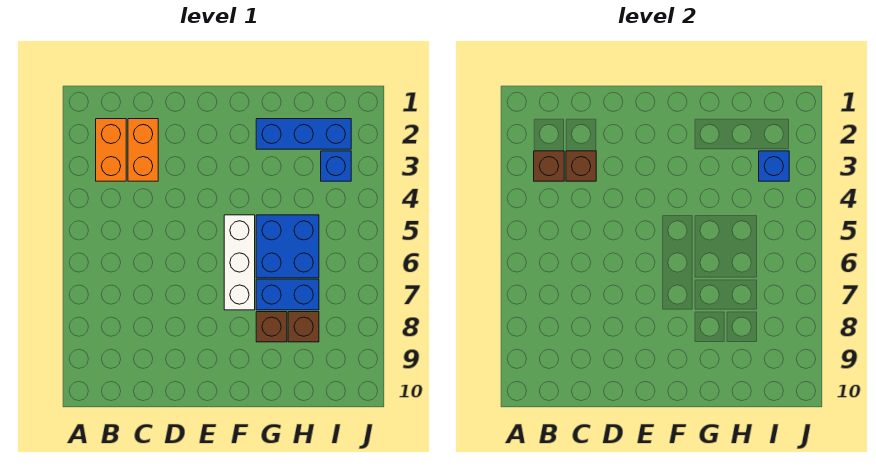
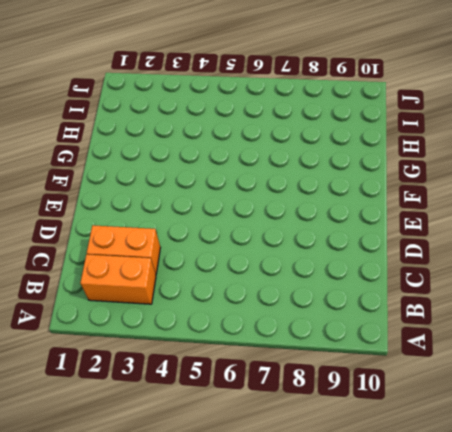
none -> white brick F5:F7 level 1
none -> blue brick G2:I2 level 1
none -> blue brick G5:H6 level 1

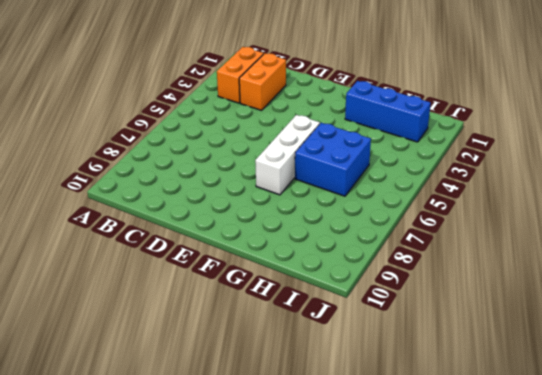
none -> blue brick G7:H7 level 1
none -> brown brick G8 level 1
none -> brown brick H8 level 1

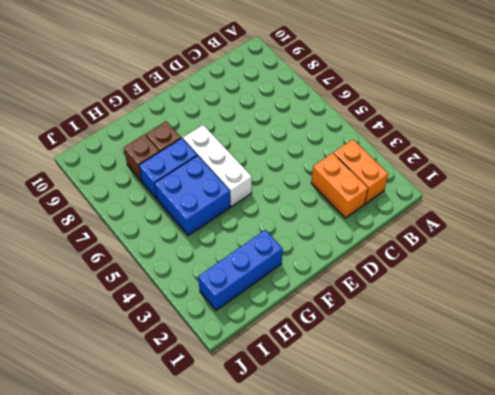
none -> blue brick I3 level 1
none -> brown brick B3 level 2
none -> brown brick C3 level 2

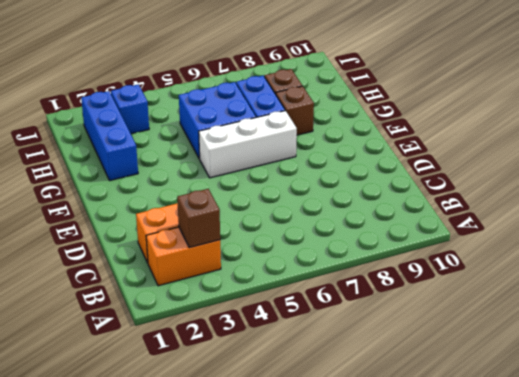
none -> brown brick C3 level 2
none -> blue brick I3 level 2

